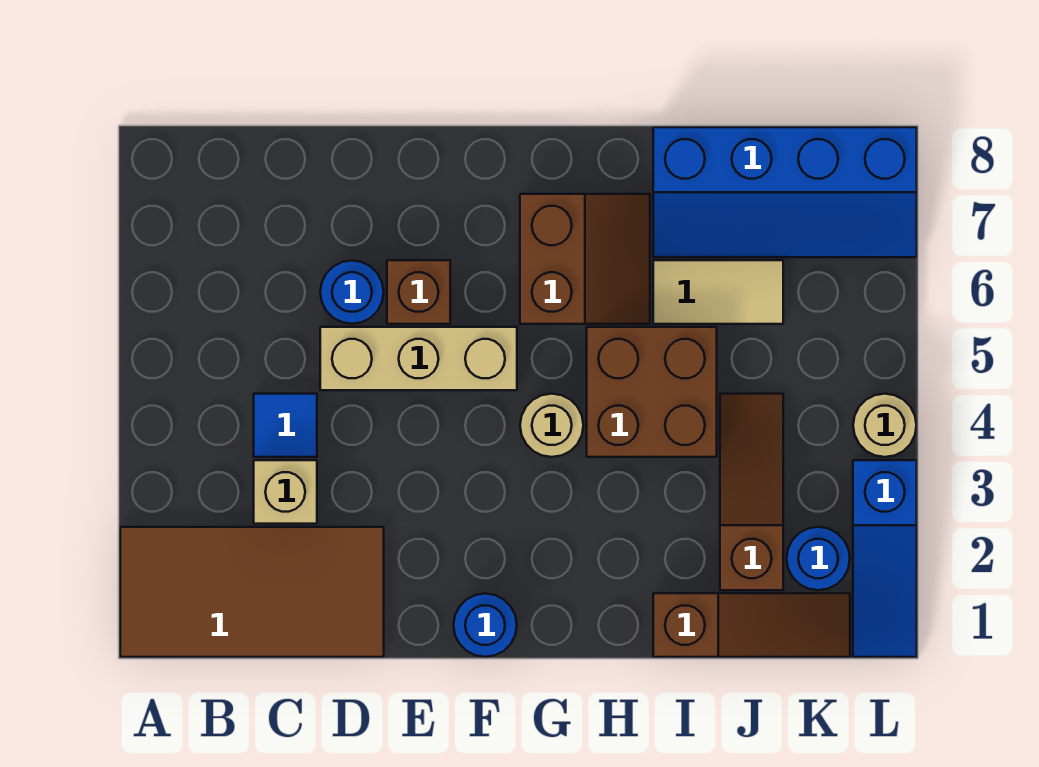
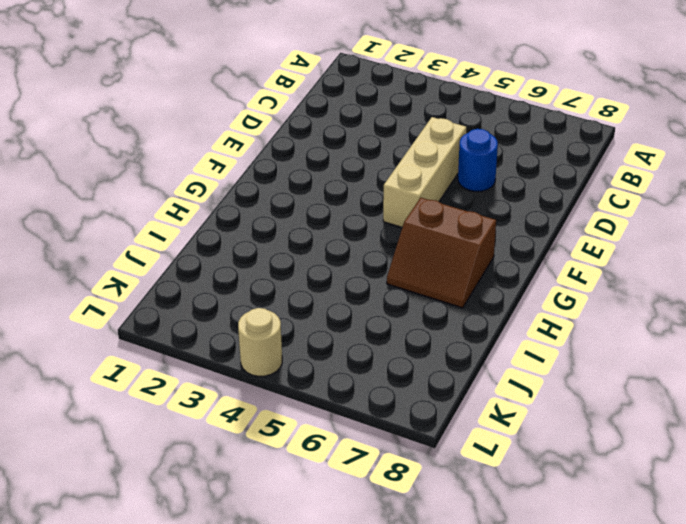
none -> brown tile A1:D2 level 1
none -> tan brick C3 level 1
none -> blue tile C4 level 1

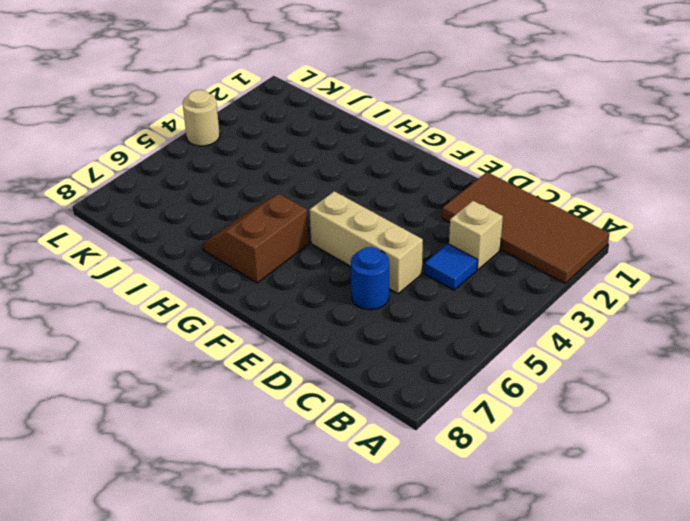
none -> brown brick E6 level 1
none -> blue round brick F1 level 1
none -> tan round brick G4 level 1

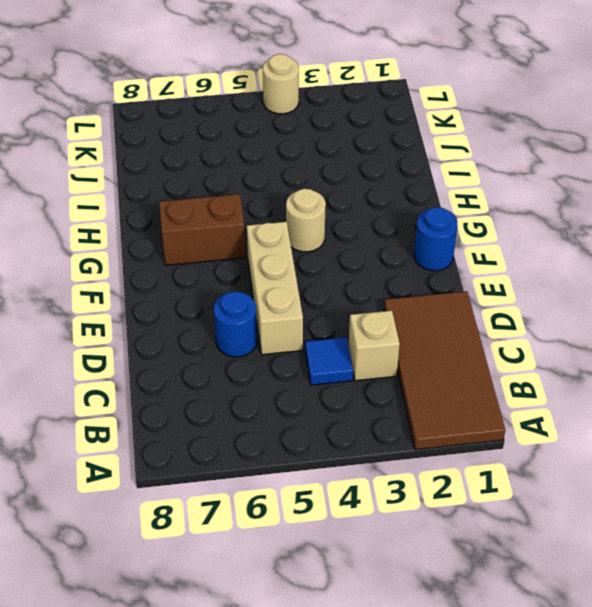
none -> brown brick E6 level 1
none -> brown brick H4:I5 level 1
none -> brown slope I1:K1 level 1 top I

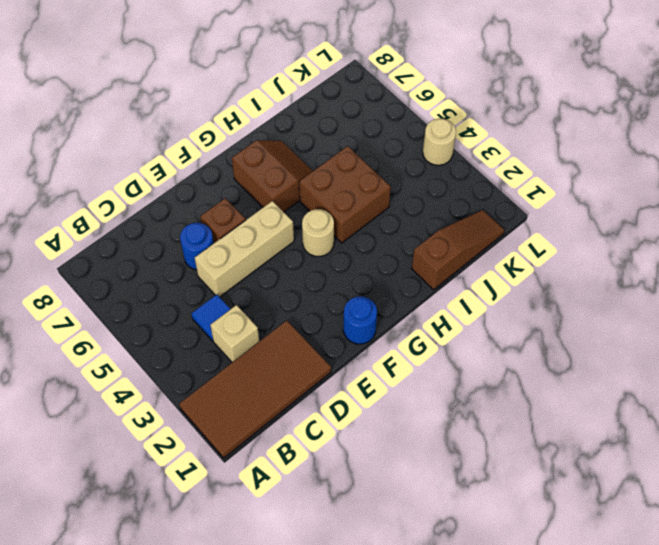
none -> tan tile I6:J6 level 1
none -> blue slope I7:L8 level 1 top 8
none -> brown slope J2:J4 level 1 top 2

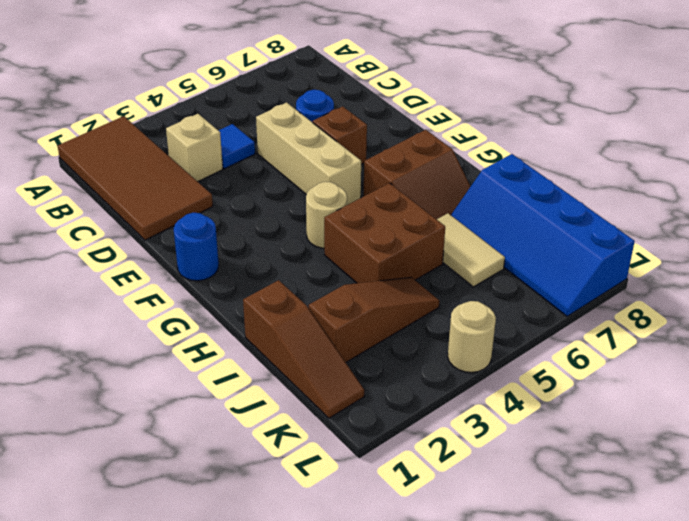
none -> blue round brick K2 level 1
none -> blue slope L1:L3 level 1 top 3

